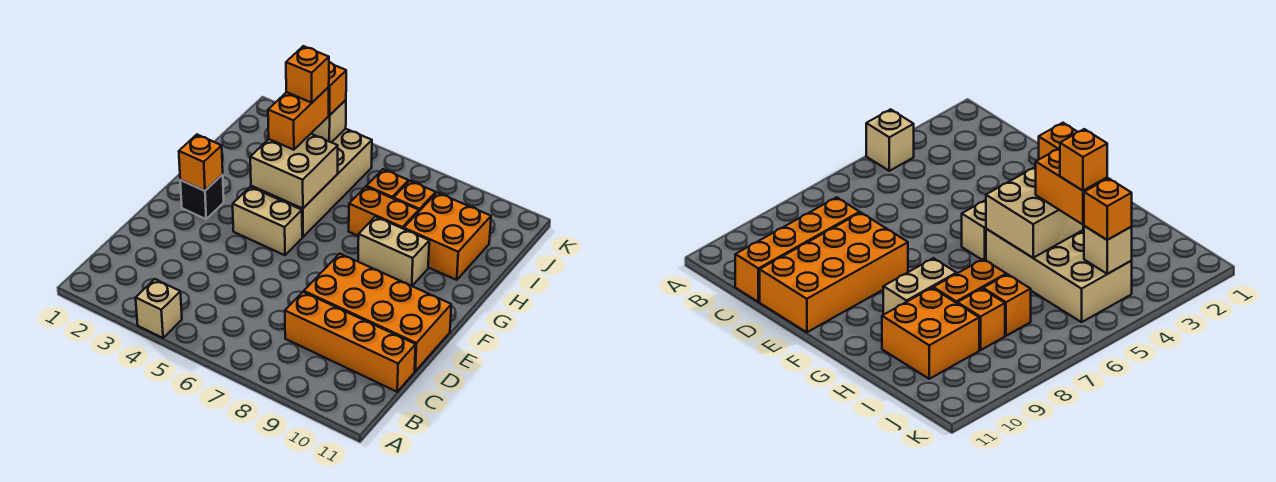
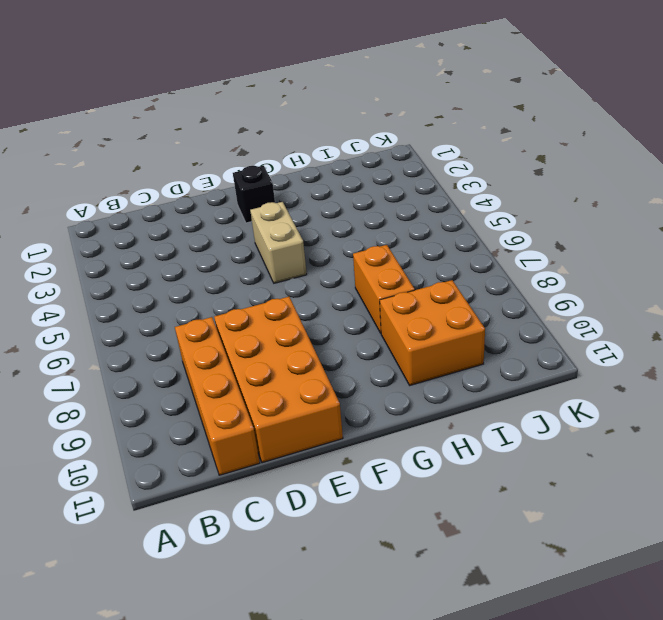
none -> tan brick A4 level 1
none -> tan brick G4:J5 level 1
none -> tan brick G8:G9 level 1

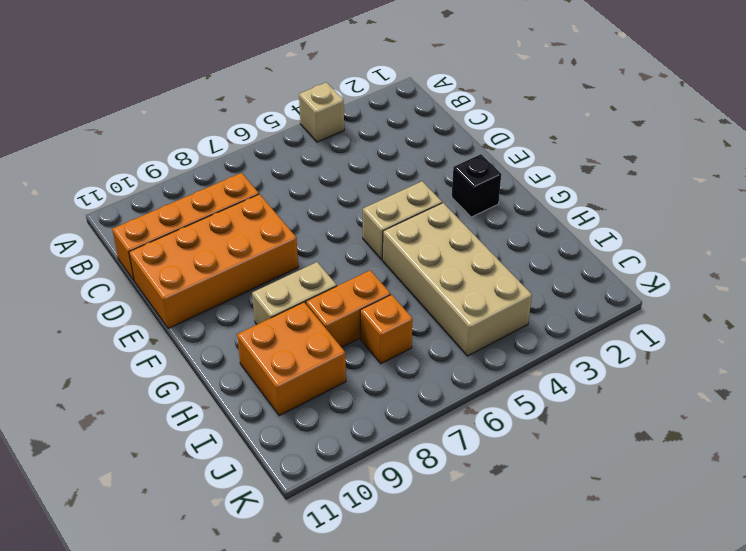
none -> orange brick I8 level 1
none -> orange brick F2 level 2
none -> tan brick G4:H5 level 2

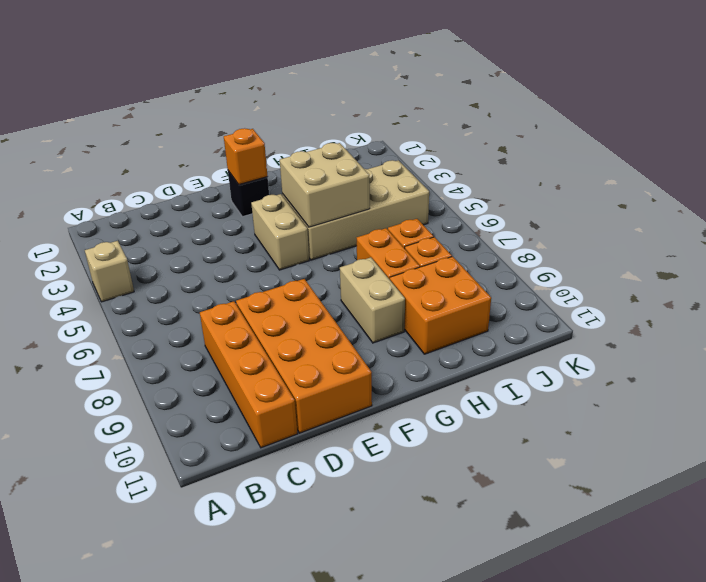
none -> tan brick J4 level 2
none -> orange brick H4:I4 level 3
none -> orange brick J4 level 3

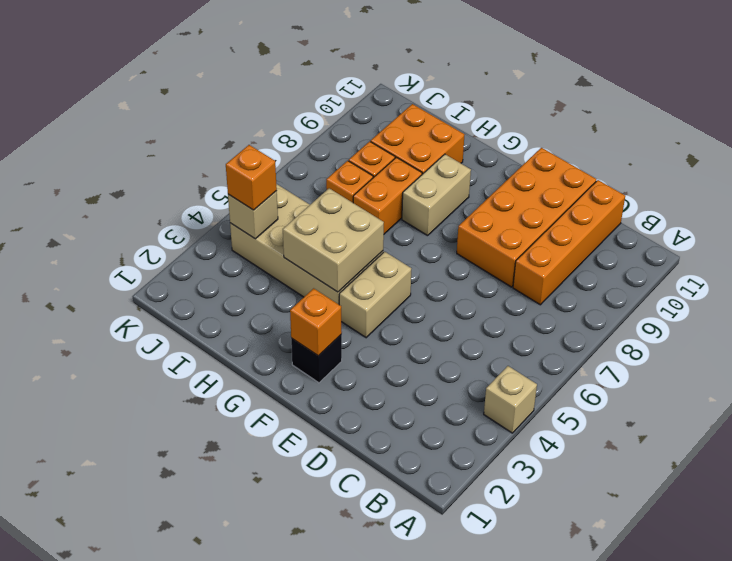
none -> orange brick H4:I4 level 3
none -> orange brick I4 level 4

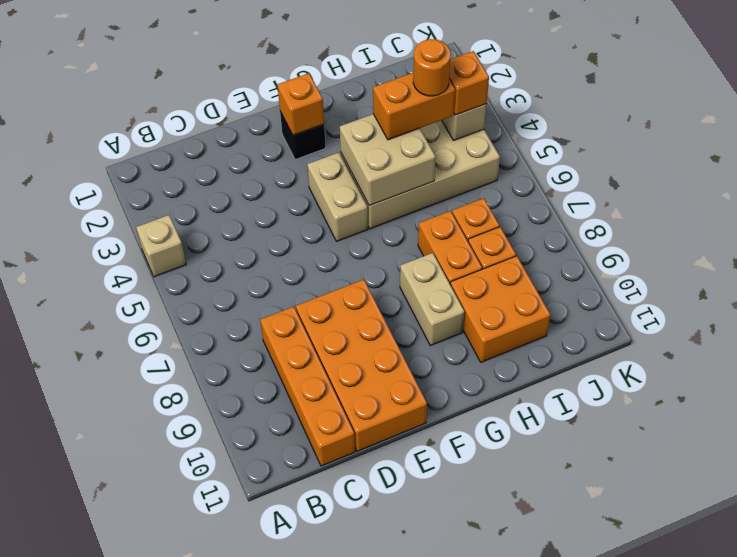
orange round brick I4 level 4 -> orange brick I4 level 4

